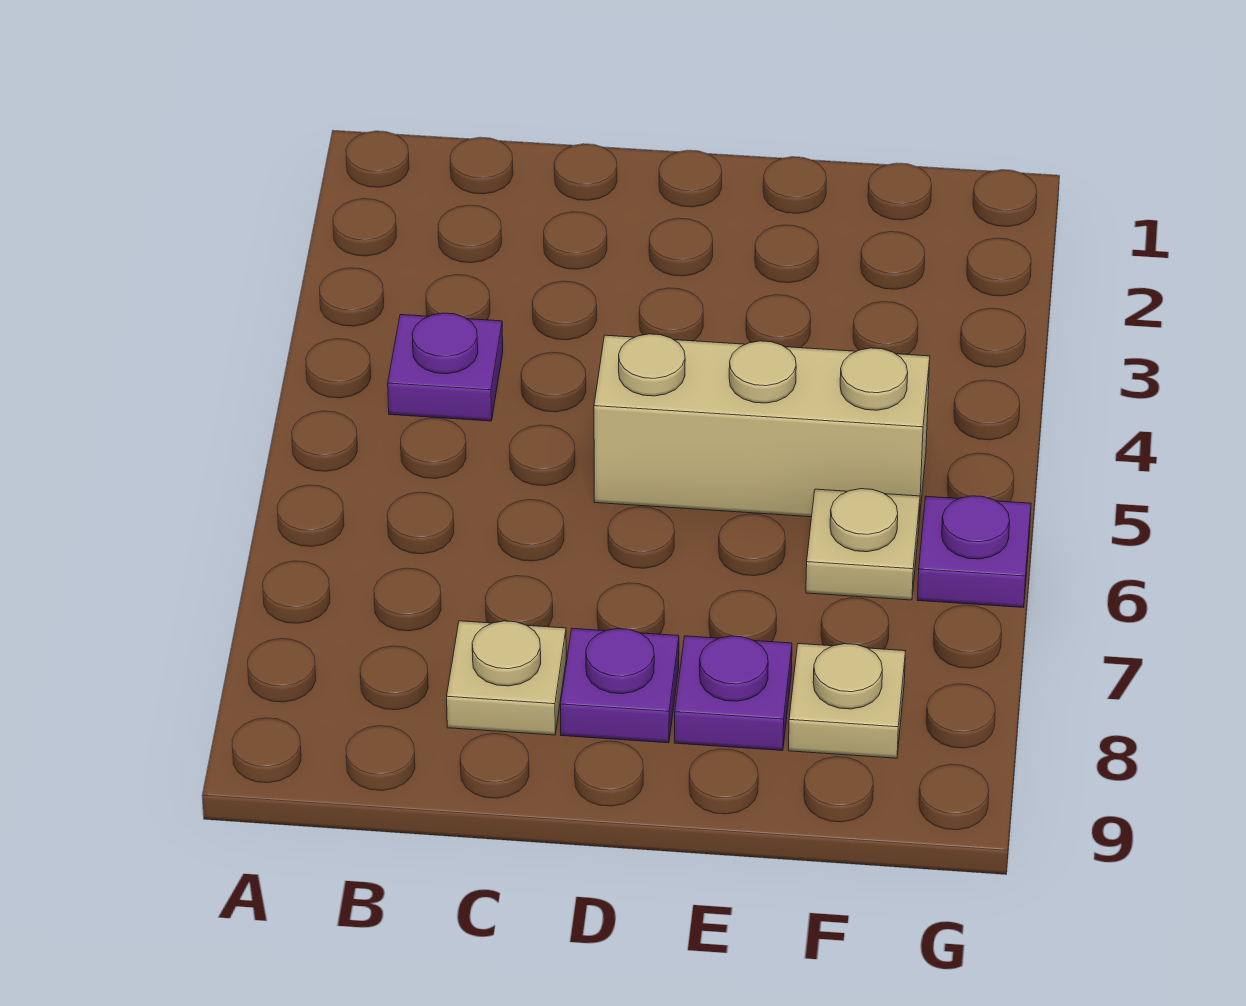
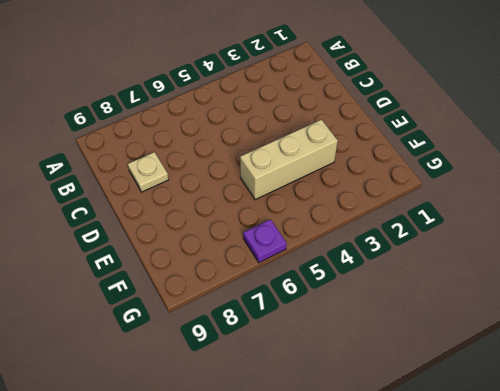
tan brick E3:E5 level 1 -> tan brick D5:F5 level 1
none -> purple plate B4 level 1
none -> purple plate D8 level 1

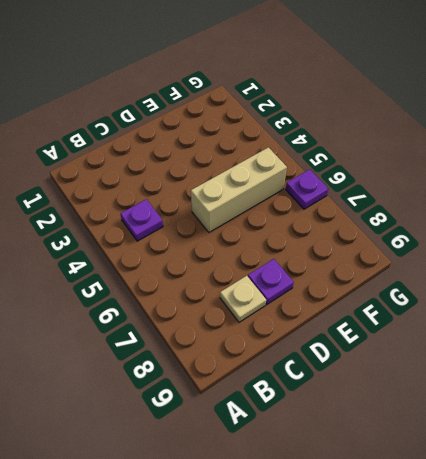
none -> purple plate E8 level 1
none -> tan plate F6 level 1

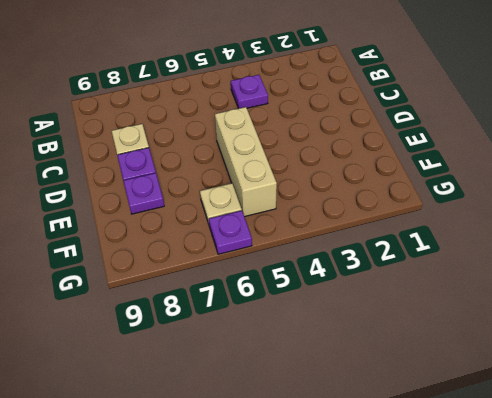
none -> tan plate F8 level 1

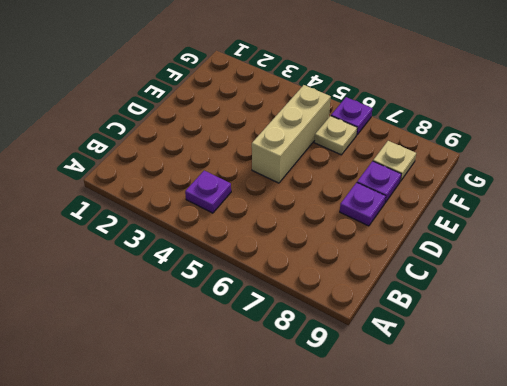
none -> tan plate C8 level 1

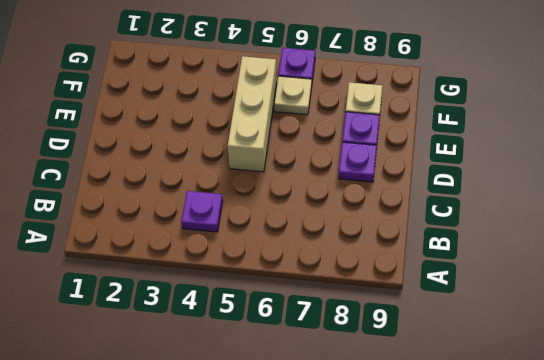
none -> tan plate C8 level 1

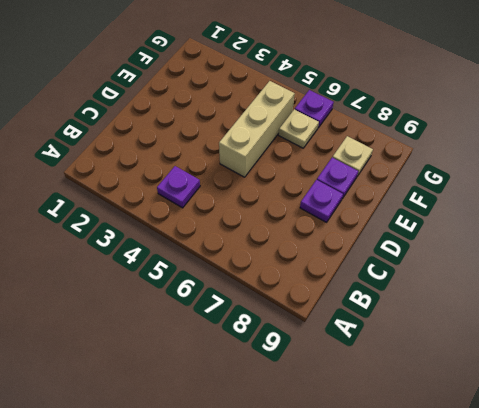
none -> tan plate C8 level 1

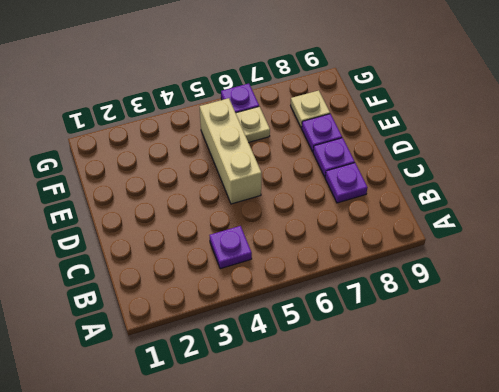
purple plate C8 level 1 -> tan plate C8 level 1

